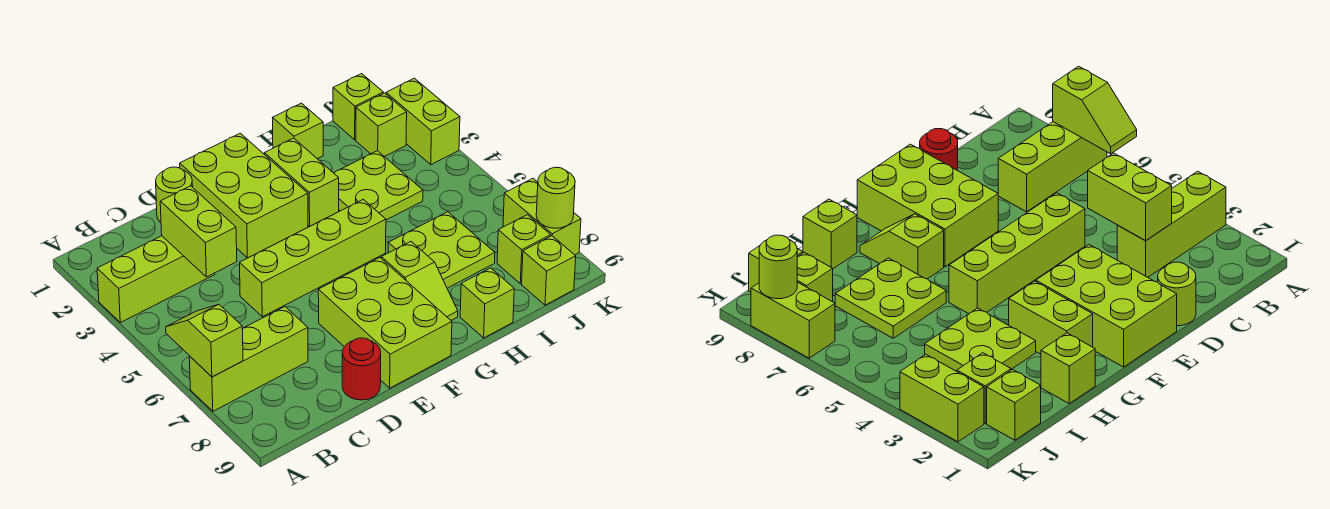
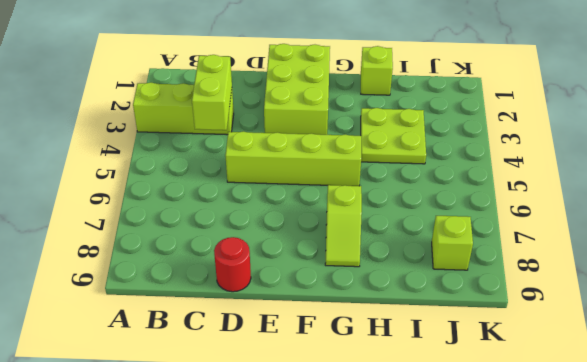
none -> lime brick A7:C7 level 1
none -> lime round brick D1 level 1
none -> lime brick E7:F9 level 1

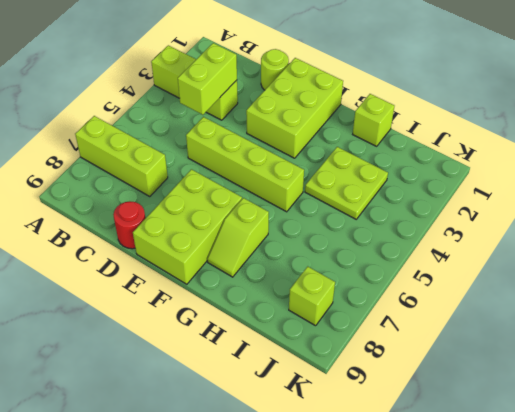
none -> lime brick G2:G3 level 1
none -> lime plate H6:I7 level 1
none -> lime brick H9 level 1

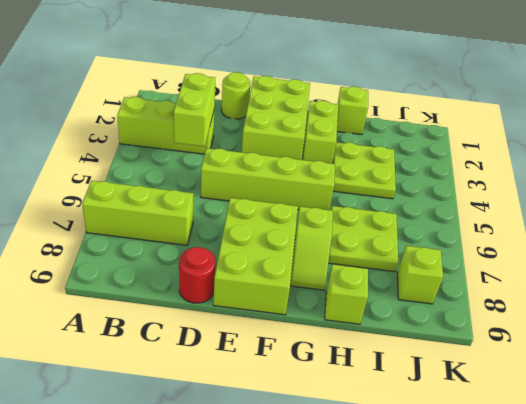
none -> lime brick J1 level 1
none -> lime brick J2 level 1
none -> lime brick J9 level 1

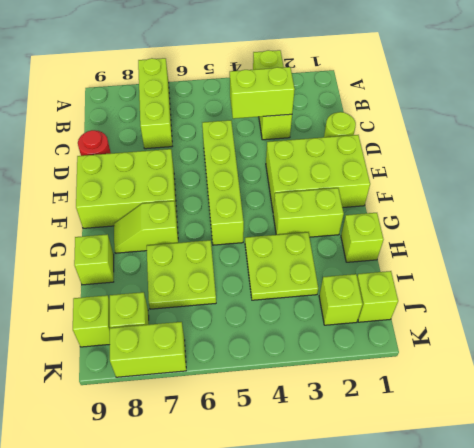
none -> lime brick K2:K3 level 1
none -> lime slope A6:A7 level 2 top 7
none -> lime round brick K8 level 2

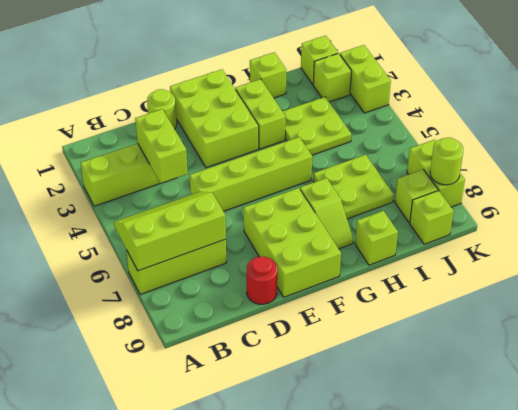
lime slope A6:C7 level 2 top 7 -> lime slope A6:A7 level 2 top 7

